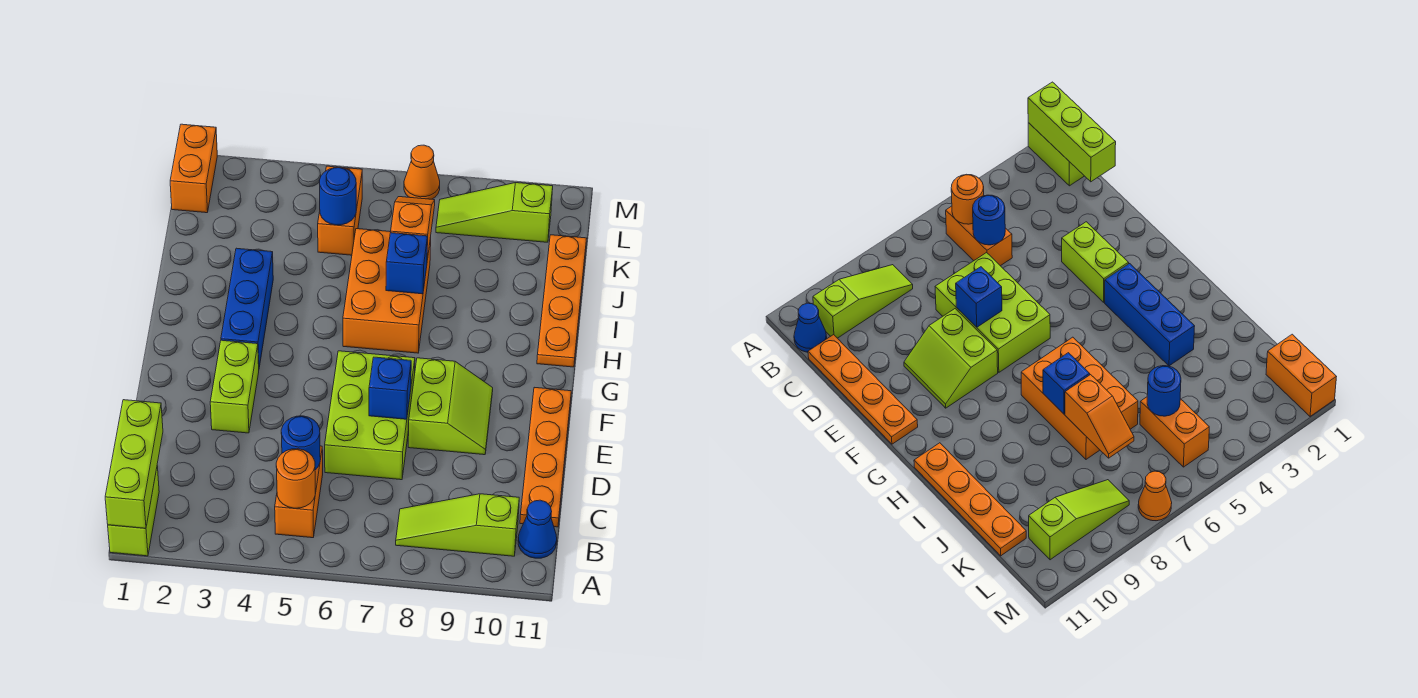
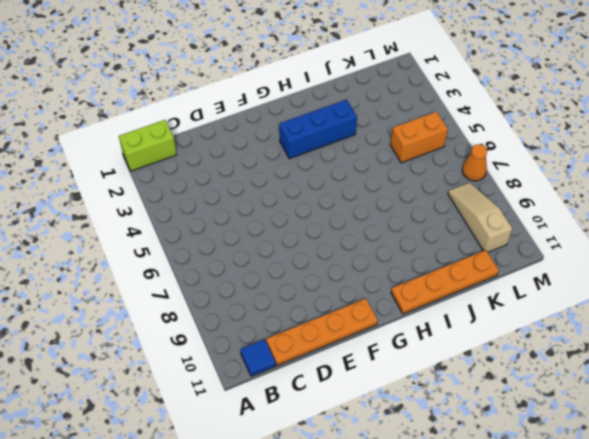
blue tile B11 level 1 -> blue cone B11 level 1
tan slope L8:L10 level 1 top 10 -> lime slope L8:L10 level 1 top 10
none -> orange brick B5:C5 level 1
none -> lime slope B8:B10 level 1 top 10
none -> lime brick D6:F7 level 1

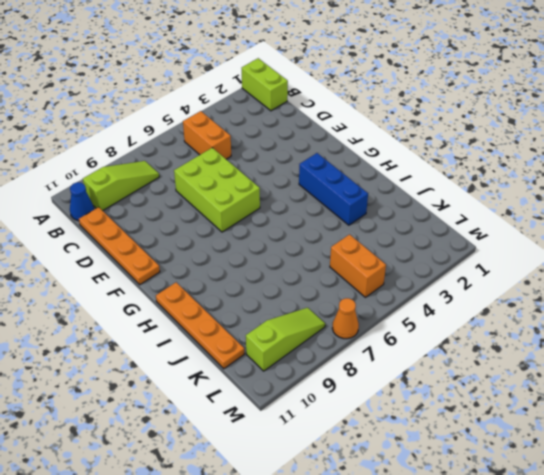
none -> lime brick E3:F3 level 1
none -> lime slope E8:F9 level 1 top 8
none -> orange brick H6:J7 level 1

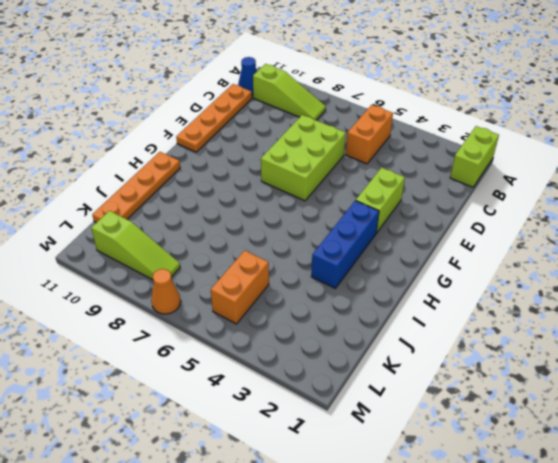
none -> lime slope E8:F9 level 1 top 8
none -> orange brick H6:J7 level 1
none -> orange brick L1:M1 level 1

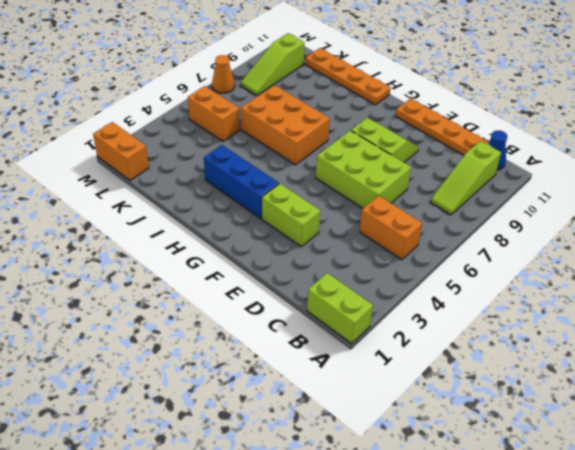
none -> lime brick A1:C1 level 2
none -> orange round brick B5 level 2
none -> blue round brick C5 level 2

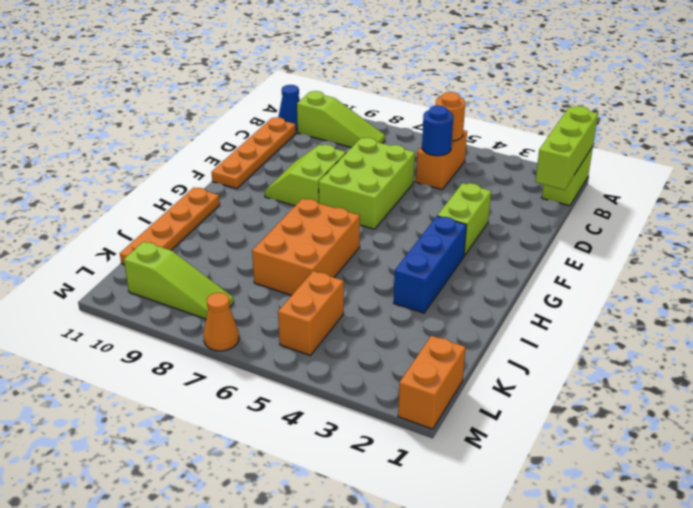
none -> blue brick E7 level 2
none -> blue brick I7 level 2
none -> orange slope J7:K7 level 2 top J

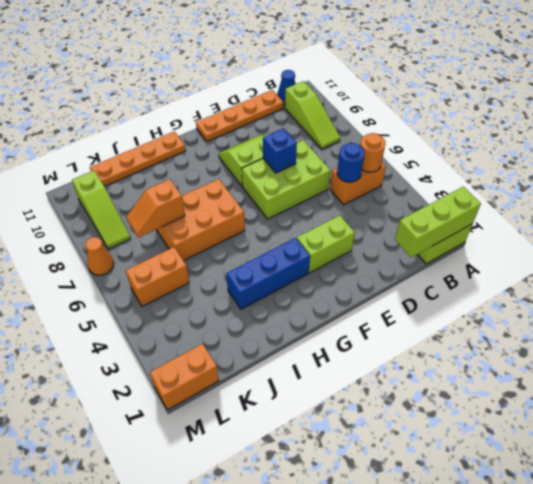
none -> blue brick I7 level 2
none -> blue round brick K5 level 2

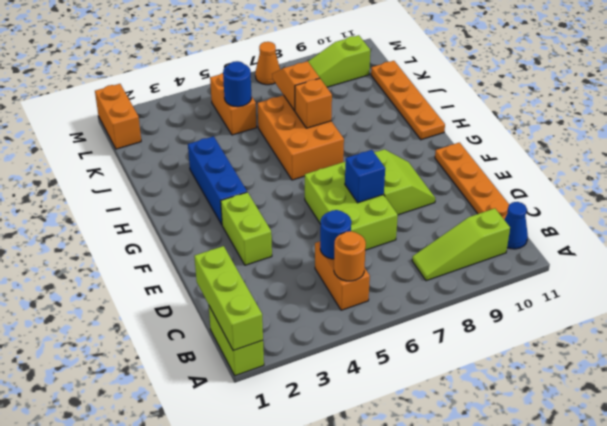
orange brick I7 level 2 -> blue brick I7 level 2

